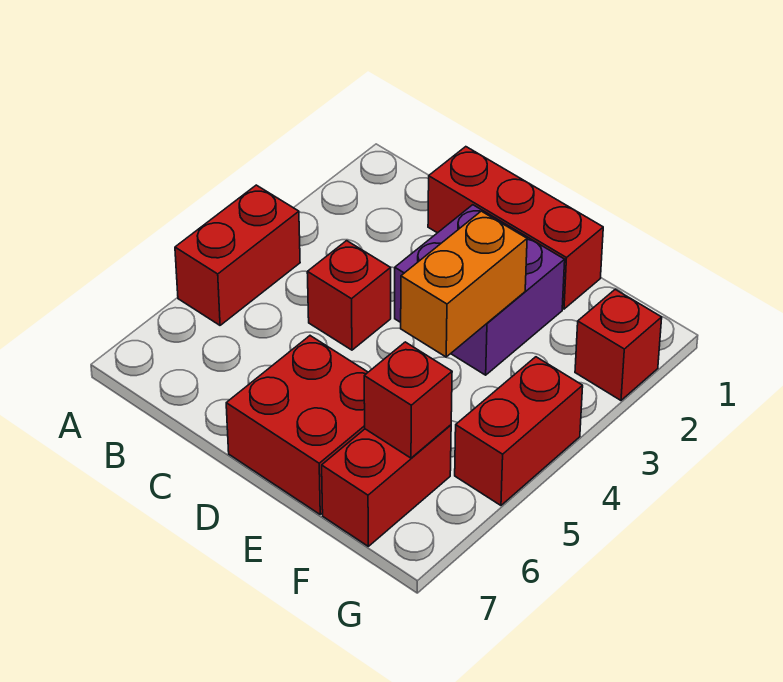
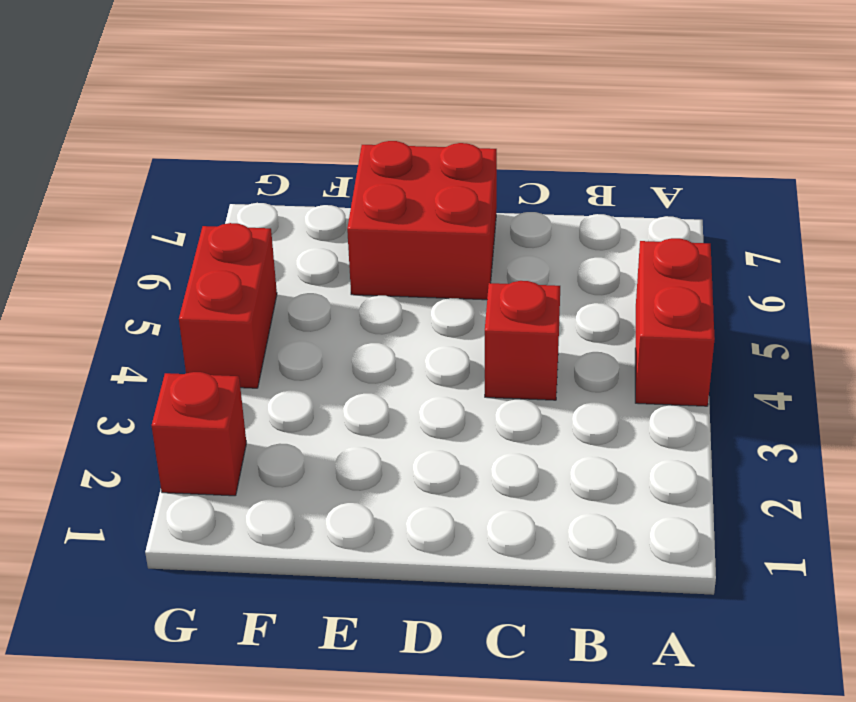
none -> red brick C1:E1 level 1
none -> purple brick D2:E3 level 1

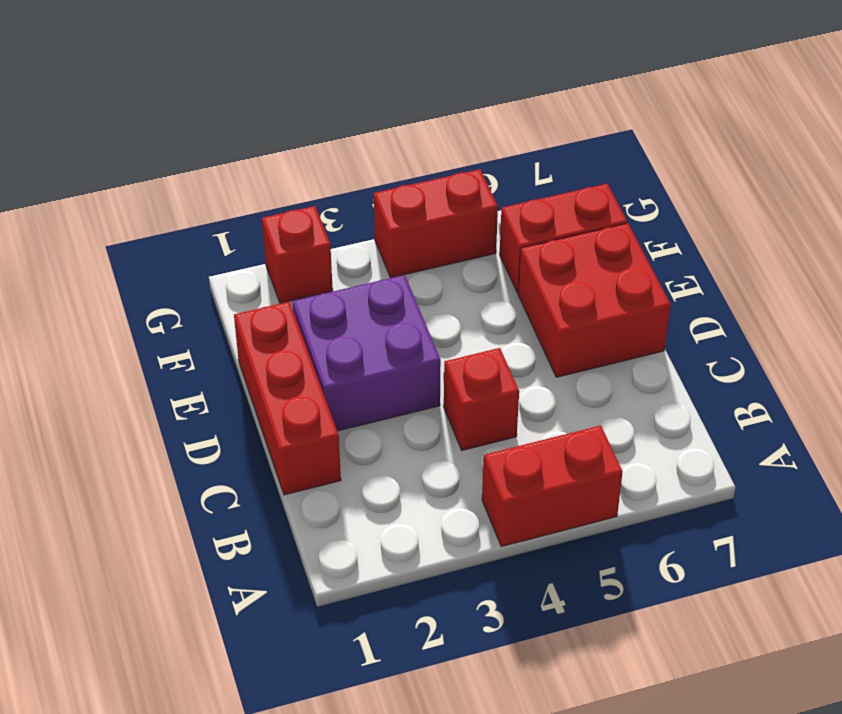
none -> orange brick E3:E4 level 2
none -> red brick F6 level 2

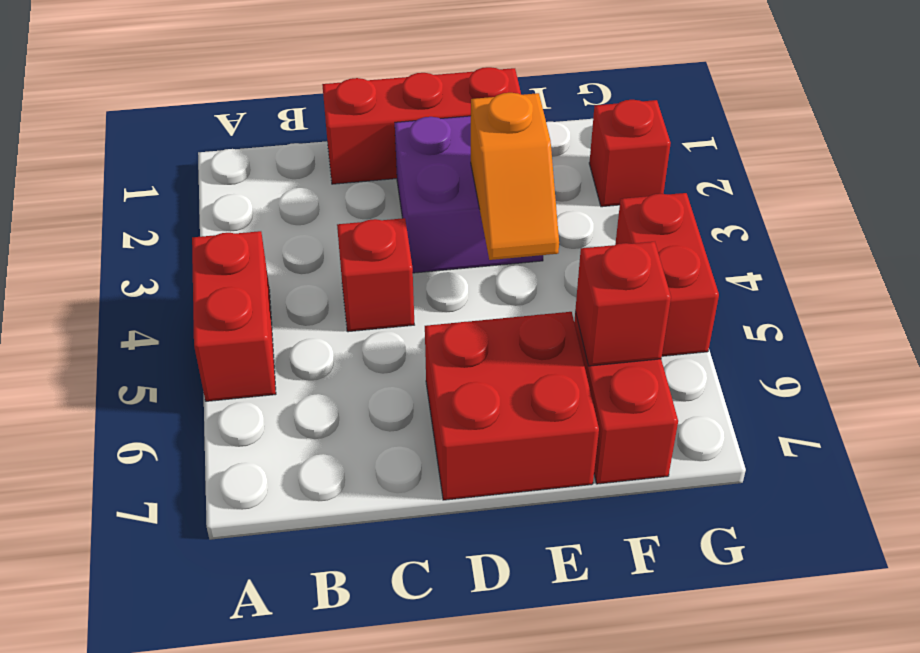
orange slope E3:E4 level 2 top 3 -> orange brick E3:E4 level 2

